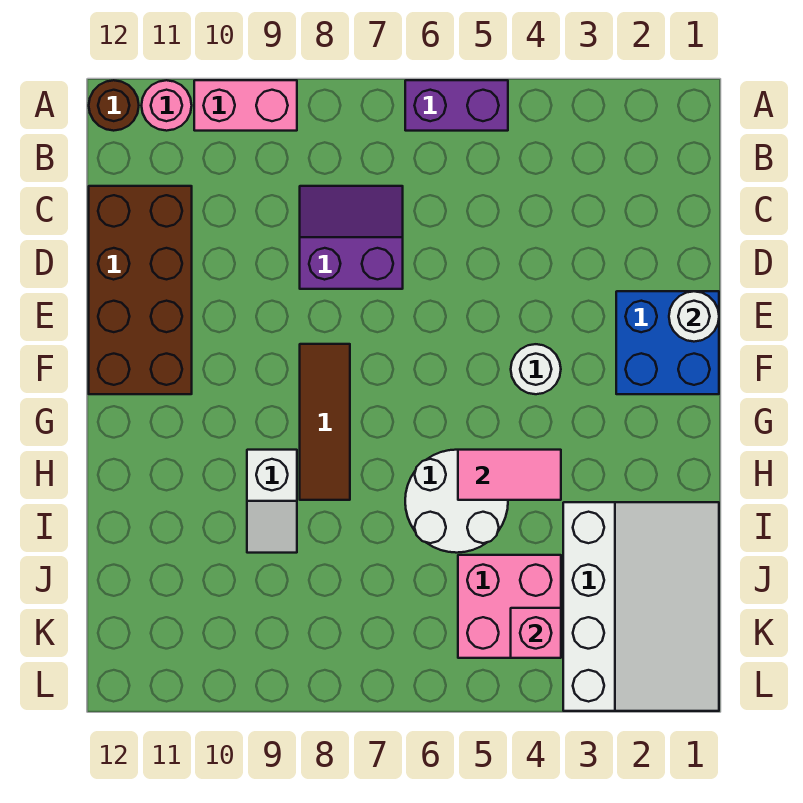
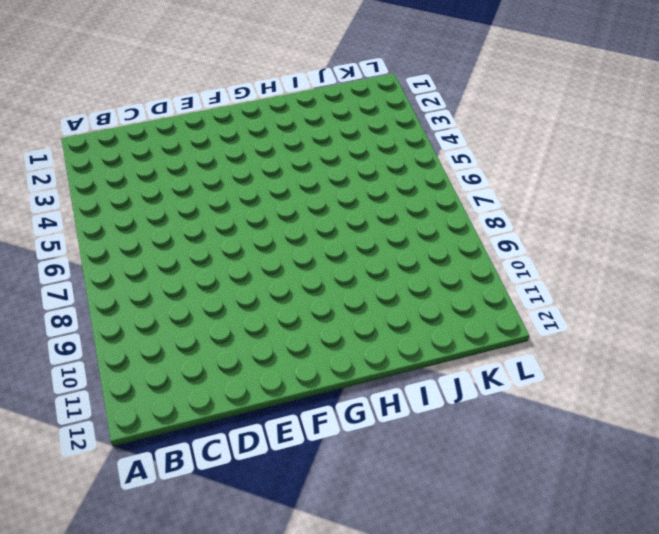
none -> purple brick A5:A6 level 1
none -> pink brick A9:A10 level 1
none -> pink round brick A11 level 1

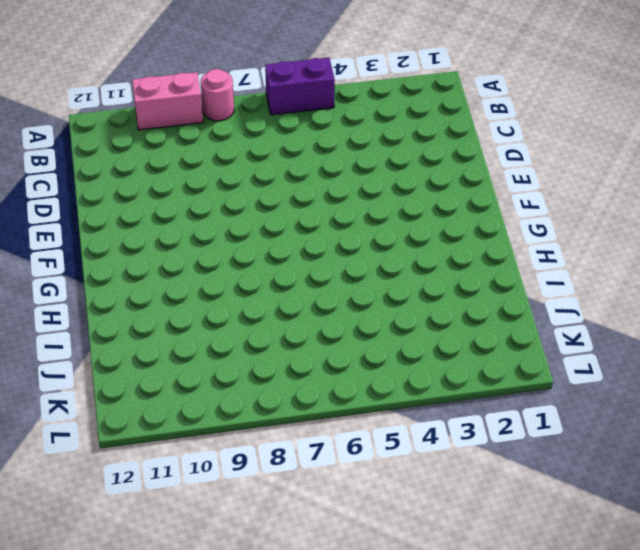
pink round brick A8 level 1 -> pink round brick A11 level 1
none -> brown round brick A12 level 1
none -> purple slope C7:D8 level 1 top D
none -> brown brick C11:F12 level 1

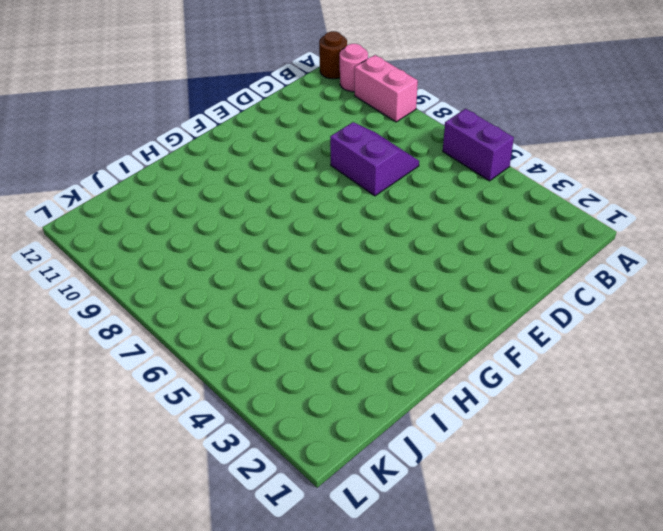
none -> brown brick C11:F12 level 1
none -> blue brick E1:F2 level 1
none -> white round brick F4 level 1

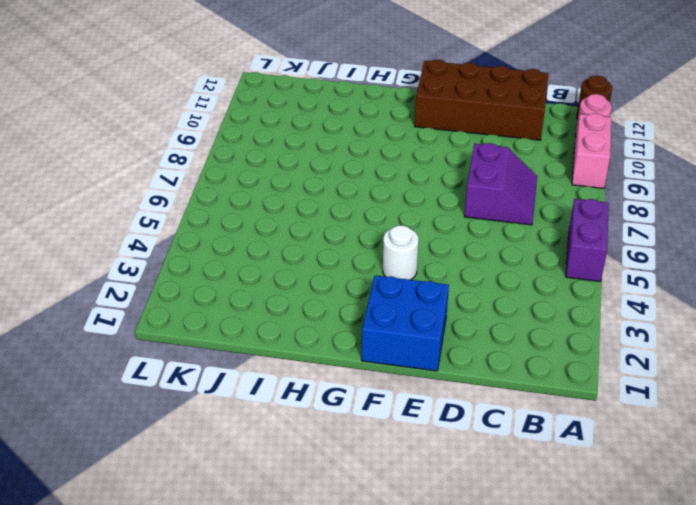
none -> brown tile F8:H8 level 1
none -> white round brick H5:I6 level 1
none -> white slope H9:I9 level 1 top H

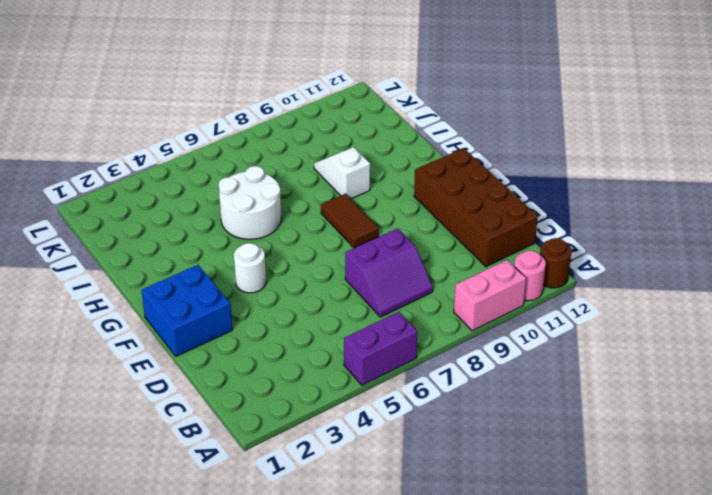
brown tile F8:G8 level 1 -> brown tile F8:H8 level 1
none -> white slope I1:L3 level 1 top 3
none -> pink brick J4:K5 level 1
none -> white round brick E1 level 2

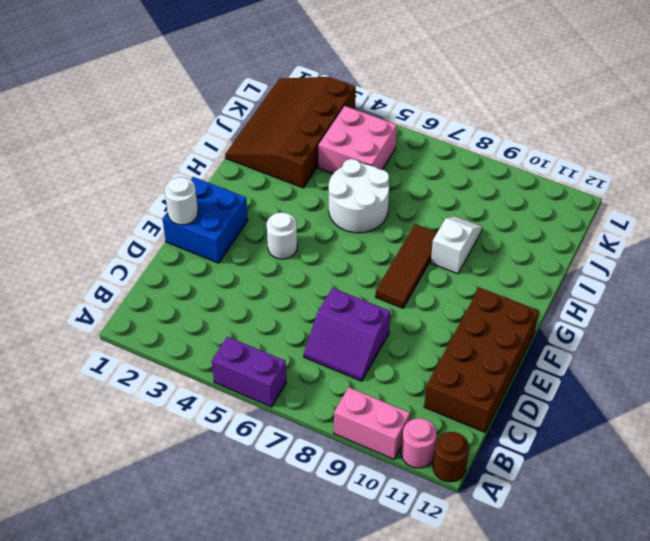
brown slope I1:L3 level 1 top 3 -> white slope I1:L3 level 1 top 3
none -> pink tile H4:H5 level 2
none -> pink brick K4 level 2

